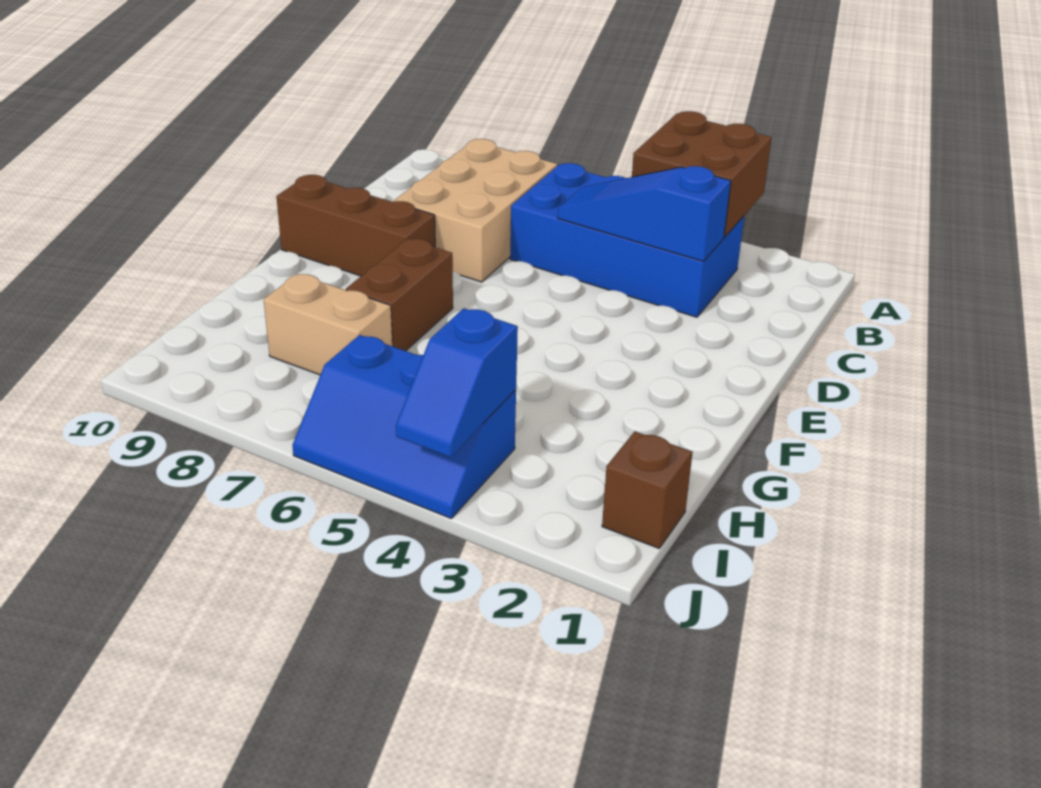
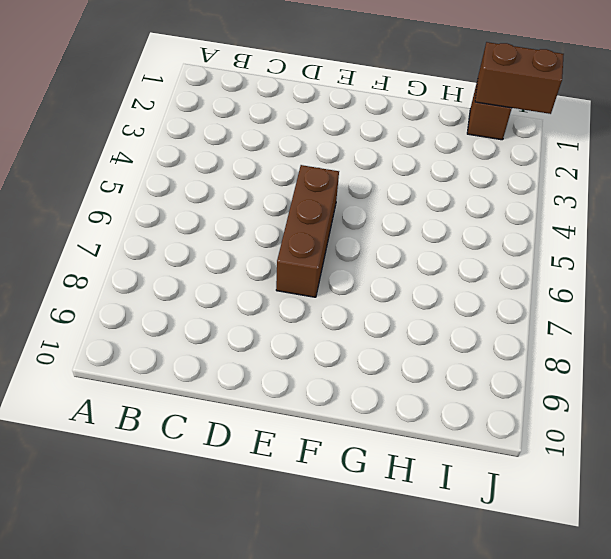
brown brick E5:E7 level 1 -> brown brick E8:E10 level 1
brown brick I1:J1 level 2 -> brown brick F7:G7 level 1
none -> blue brick B3:C6 level 1
none -> tan brick B7:D8 level 1

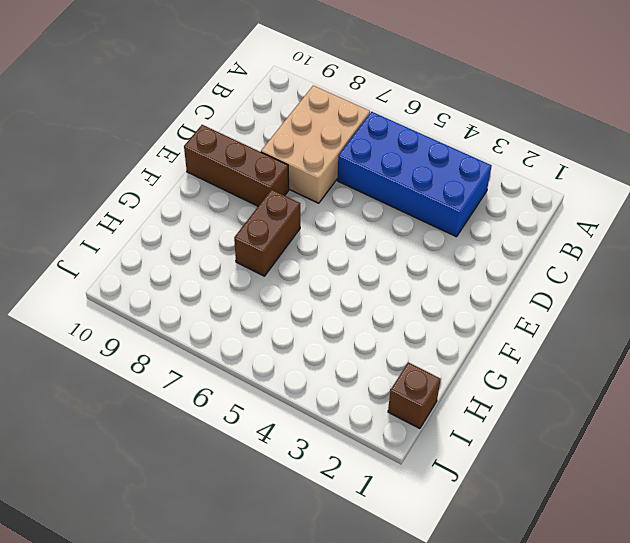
none -> tan brick H7:H8 level 1
none -> blue slope I4:J6 level 1 top I

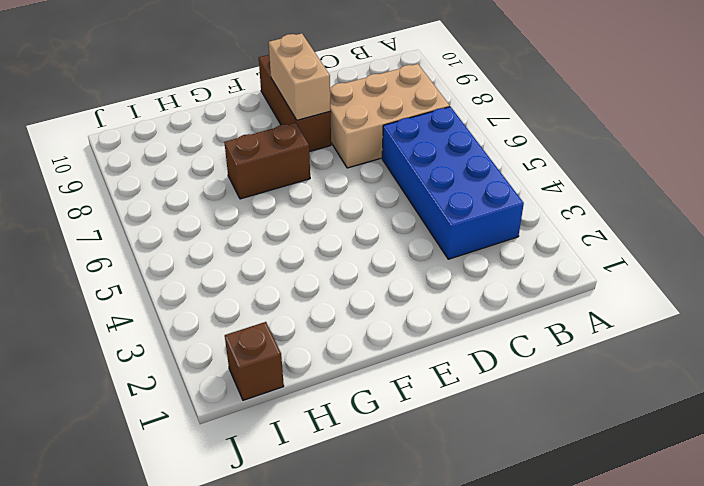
tan brick E8:E9 level 2 -> tan brick H7:H8 level 1
none -> blue slope I4:J6 level 1 top I
none -> brown brick A3:B4 level 2

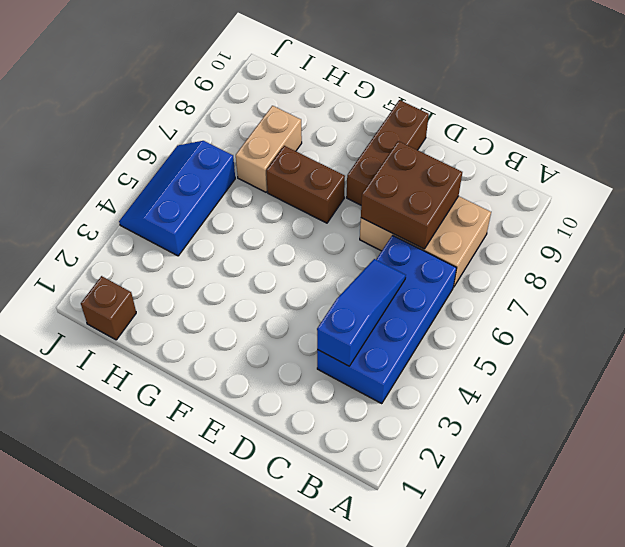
brown brick C7:D8 level 2 -> brown brick A3:B4 level 2
none -> blue slope I4:J4 level 2 top I

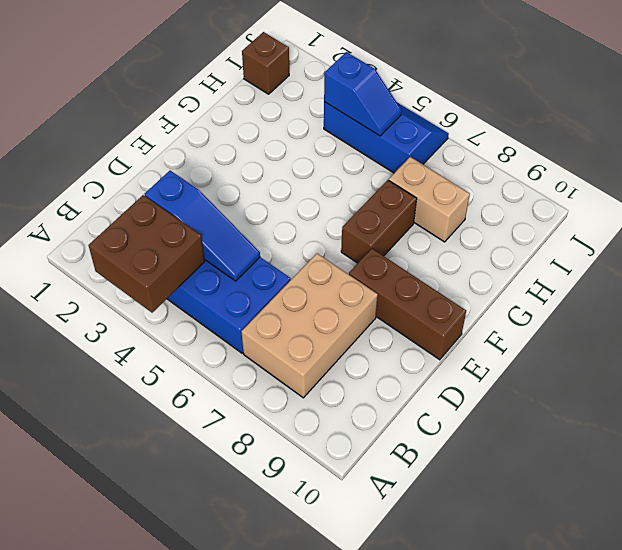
blue slope I4:I5 level 2 top 4 -> blue slope I4:J4 level 2 top I

